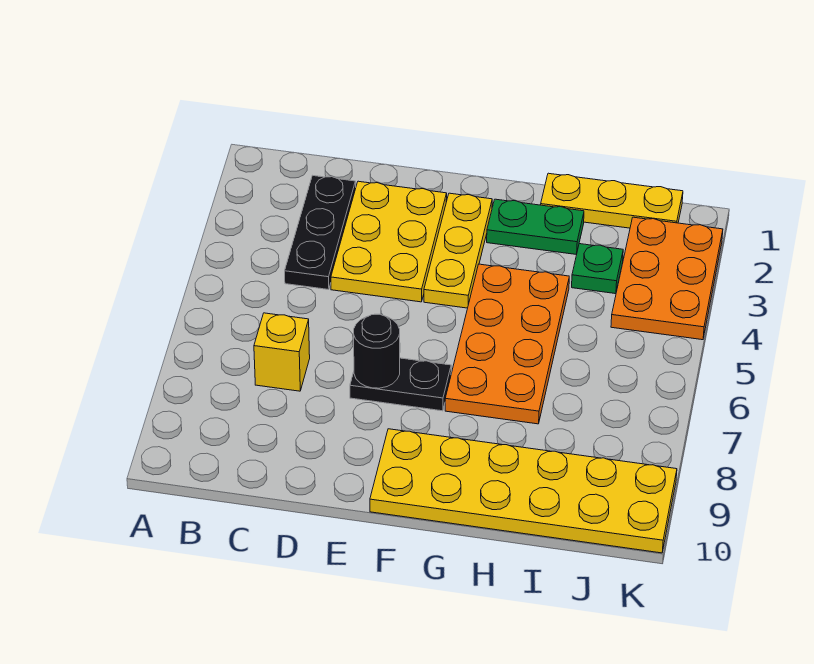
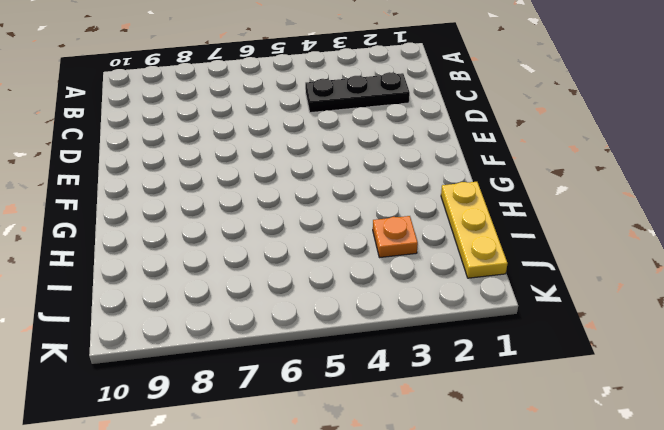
orange plate I3 level 1 -> green plate I3 level 1
none -> yellow brick C7 level 1
none -> yellow plate D2:E4 level 1
none -> black plate E7:F7 level 1

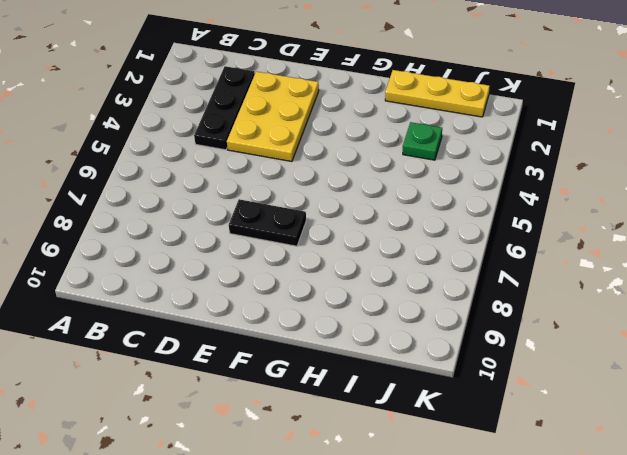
none -> yellow brick C7 level 1
none -> yellow plate F2:F4 level 1
none -> yellow plate F9:K10 level 1

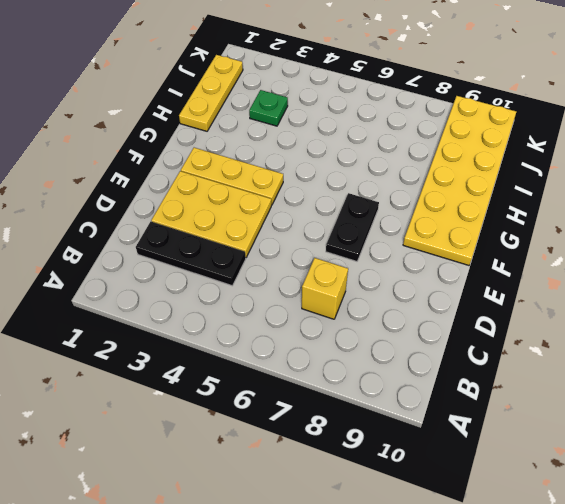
none -> green plate G2:H2 level 1
none -> orange plate G4:H7 level 1
none -> orange plate J2:K4 level 1

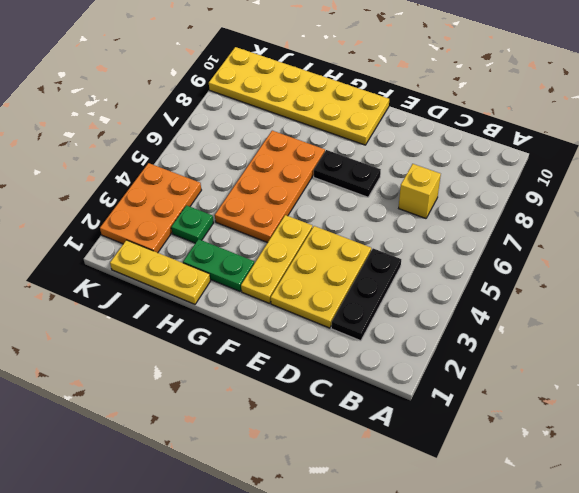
none -> black round brick E7 level 2

